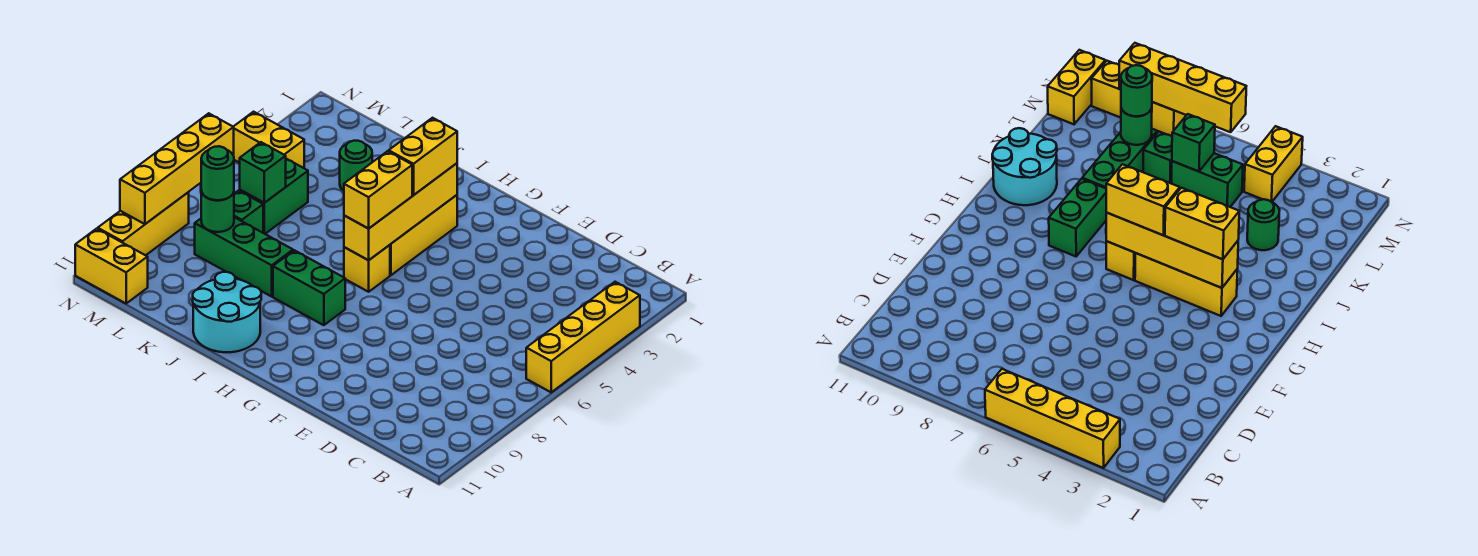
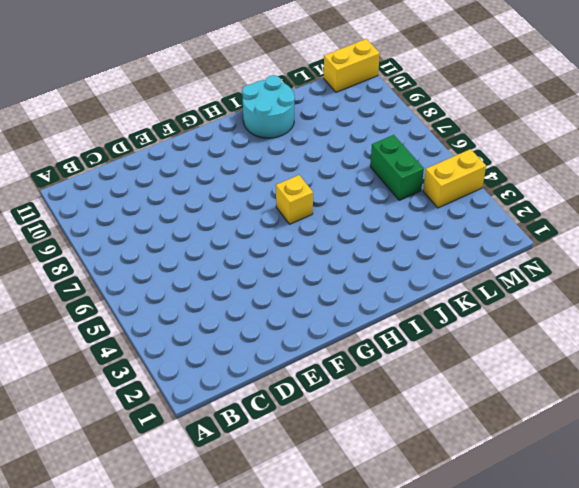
none -> yellow brick A3:A6 level 1
none -> yellow brick H3:H5 level 1
none -> green brick H8:I8 level 1

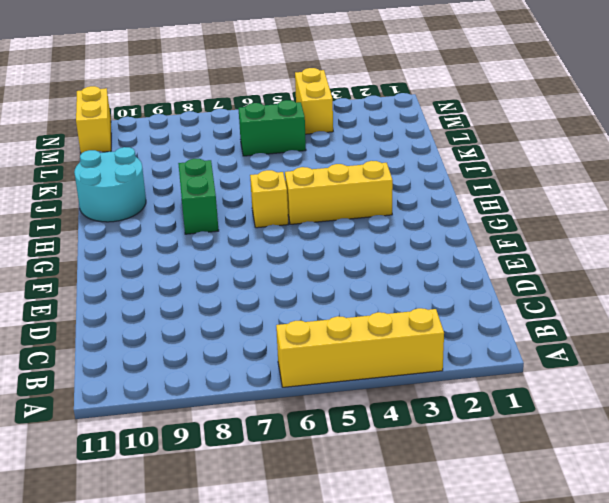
none -> green brick J8:L8 level 1
none -> green round brick K3 level 1
none -> green brick L7 level 1

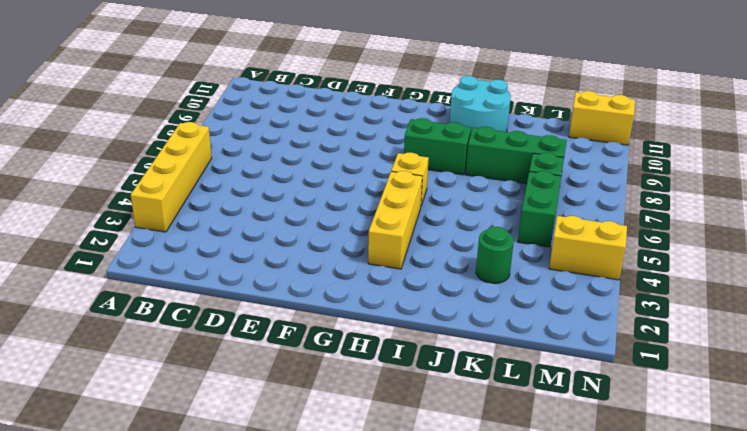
none -> yellow brick N8:N10 level 1
none -> yellow brick H3:H6 level 2
none -> green brick L6 level 2

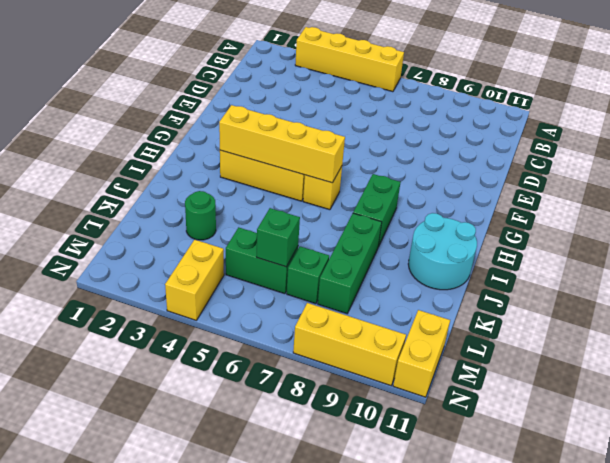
none -> green round brick L8 level 2
none -> yellow brick N6:N9 level 2
none -> yellow brick H3:H4 level 3

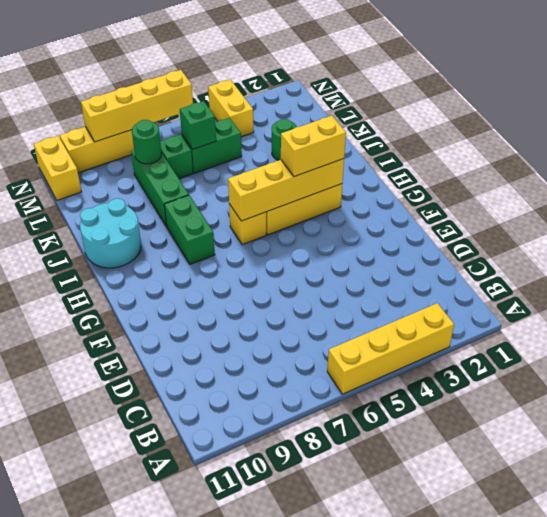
none -> yellow brick H5:H6 level 3
none -> green round brick L8 level 3

